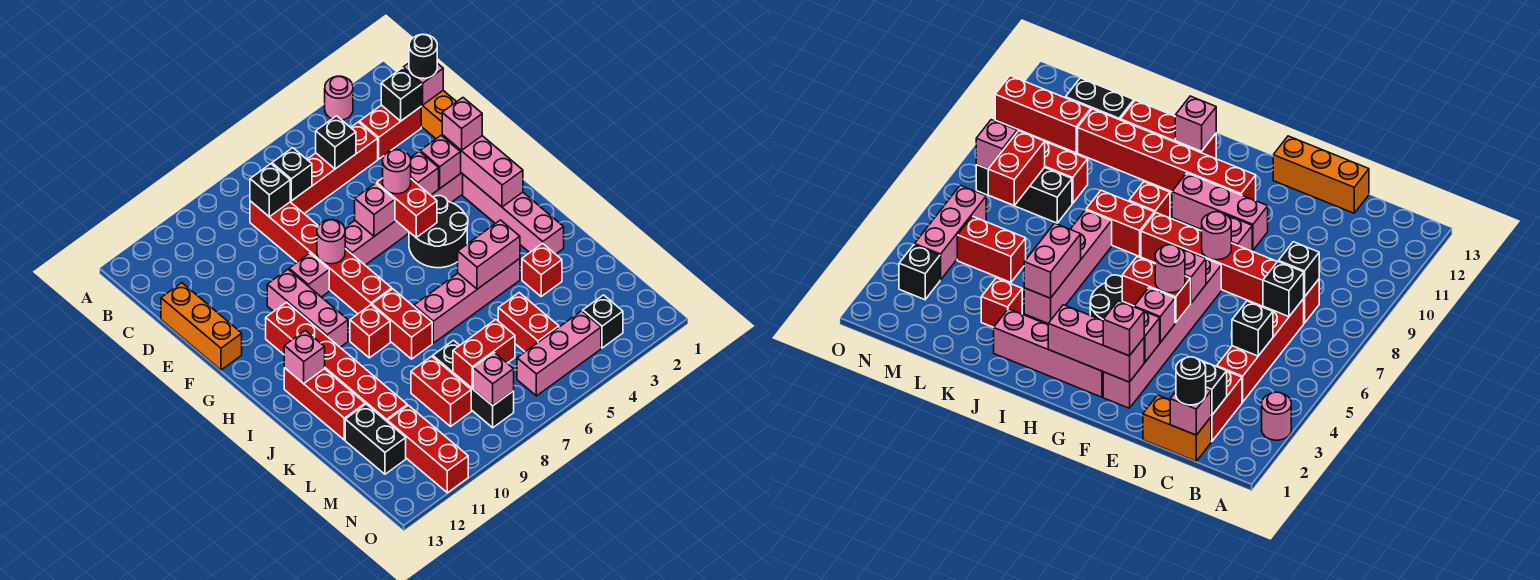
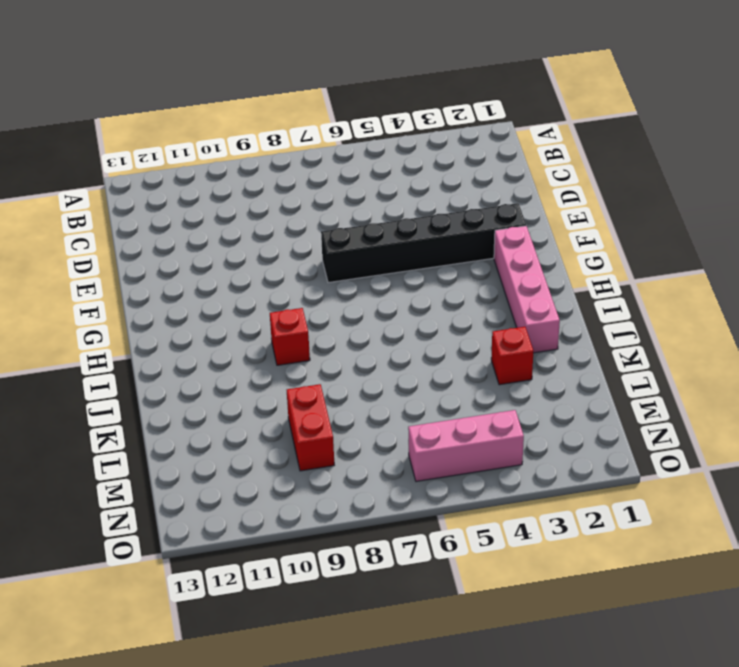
black brick F2:F7 level 1 -> pink brick F2:F7 level 1
none -> pink round brick A3 level 1
none -> orange brick C1:D1 level 1
none -> red brick C2:C3 level 1
none -> red brick C4:C7 level 1

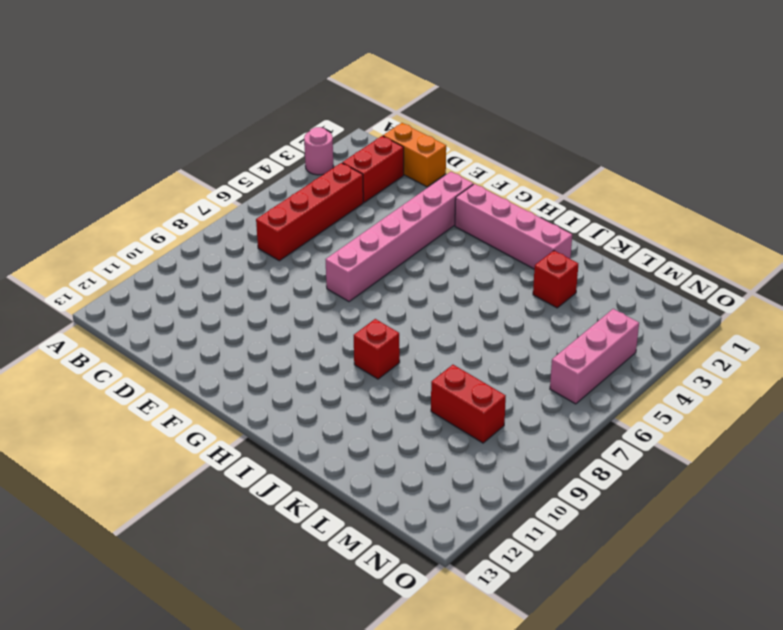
none -> red brick C8:H8 level 1
none -> orange brick D13:F13 level 1
none -> pink brick F9 level 1
none -> pink brick F10:H10 level 1

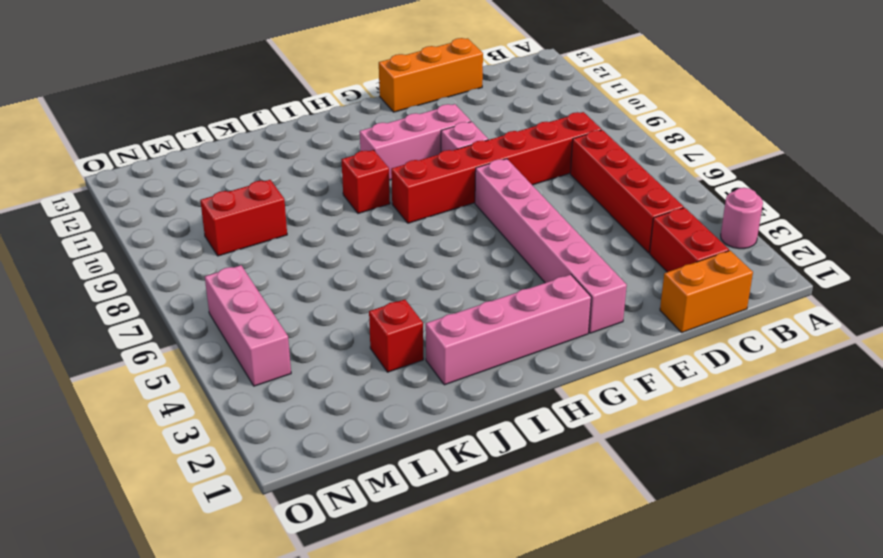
none -> black round brick G4:H5 level 1
none -> red brick G11:L11 level 1
none -> red brick I8:J8 level 1
none -> red brick I12:K12 level 1

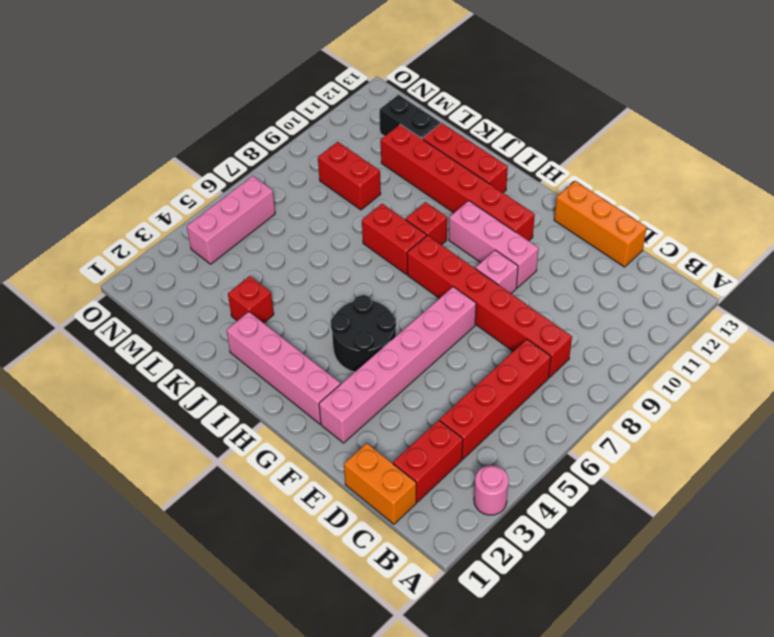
none -> pink brick J4:J7 level 1
none -> red brick L5:M5 level 1
none -> black brick L8:N8 level 1
none -> red brick M11:O11 level 1

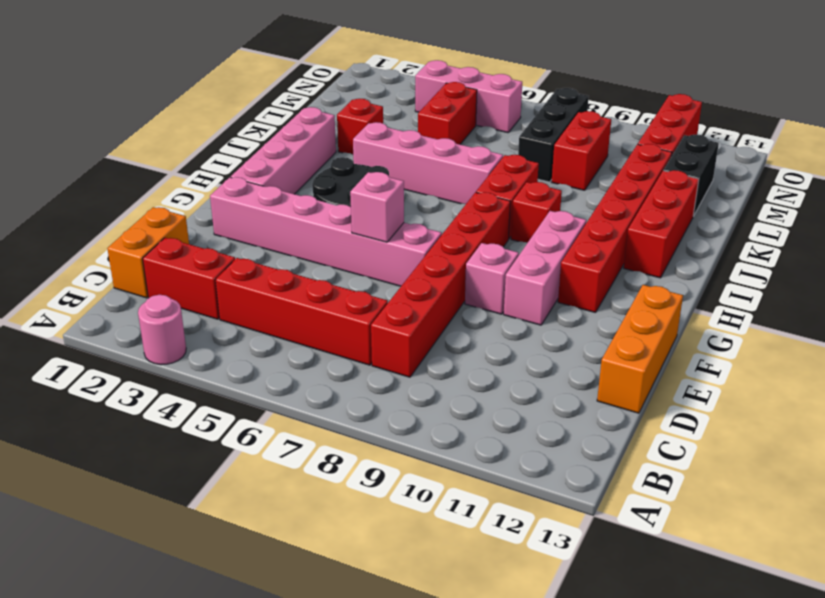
none -> black brick N3 level 1
none -> pink brick C1 level 2
none -> black brick C2 level 2
none -> black brick C5 level 2

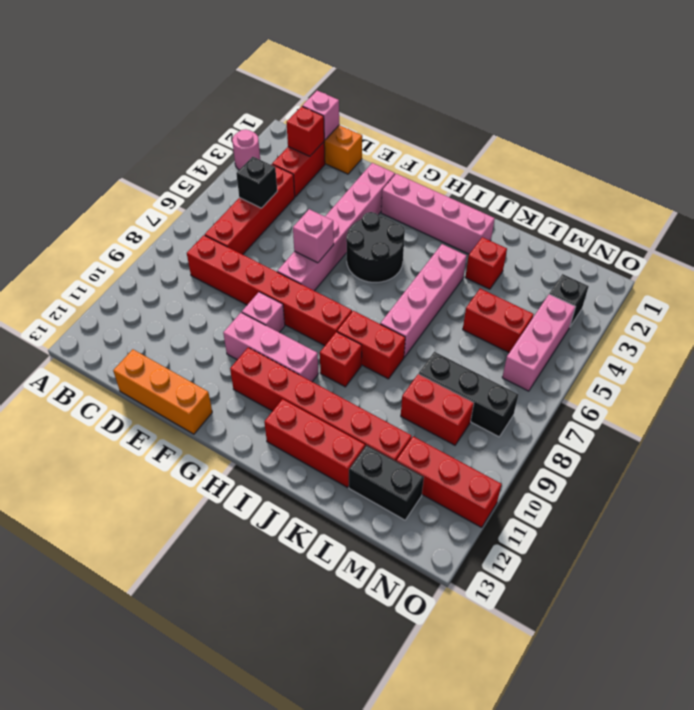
red brick C2 level 2 -> black brick C2 level 2
none -> black brick C7 level 2
none -> black brick C8 level 2
none -> pink brick F2:H2 level 2
none -> pink brick F3 level 2

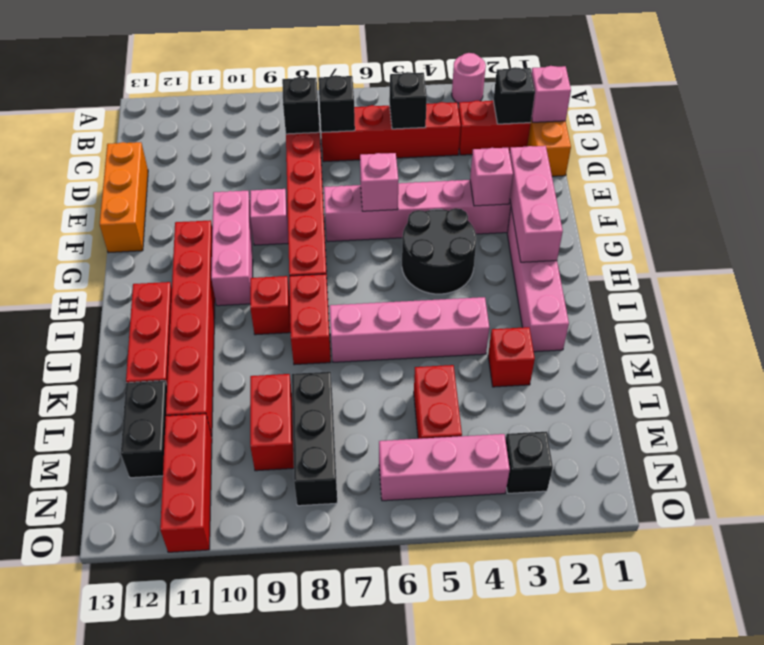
none -> pink brick F4 level 2
none -> red brick F5:G5 level 2
none -> pink round brick F8 level 2
none -> pink brick I12 level 2

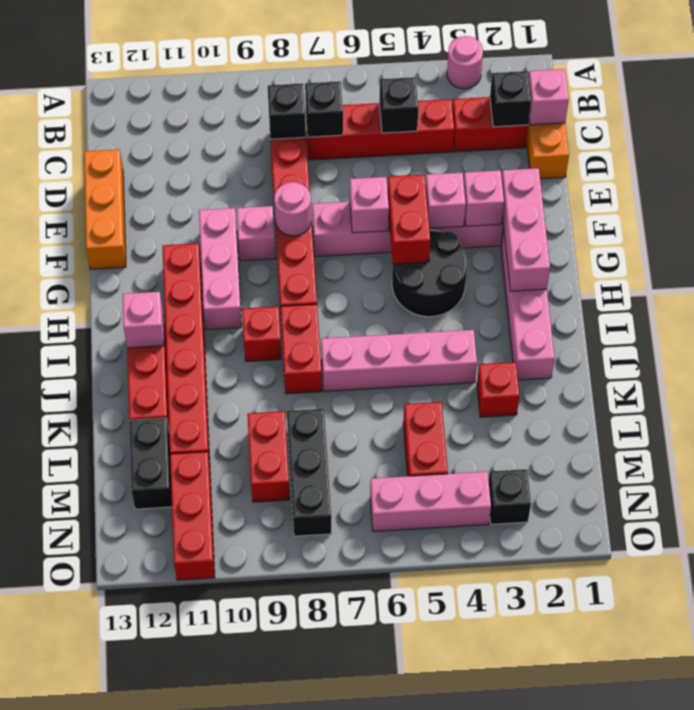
none -> pink brick J4:J5 level 2
none -> red brick M7:M8 level 2
none -> pink brick N8 level 2
none -> black round brick C1 level 3

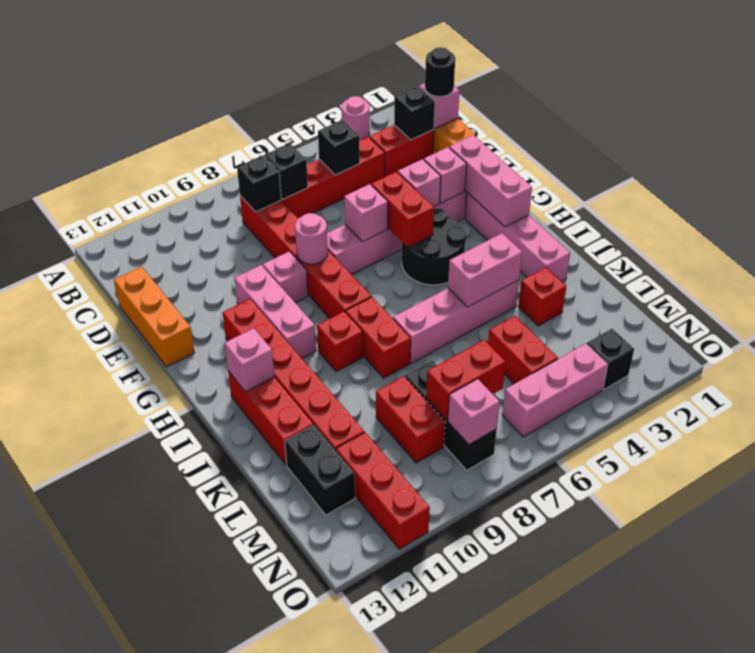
none -> pink brick F2 level 3
none -> pink round brick F5 level 3

